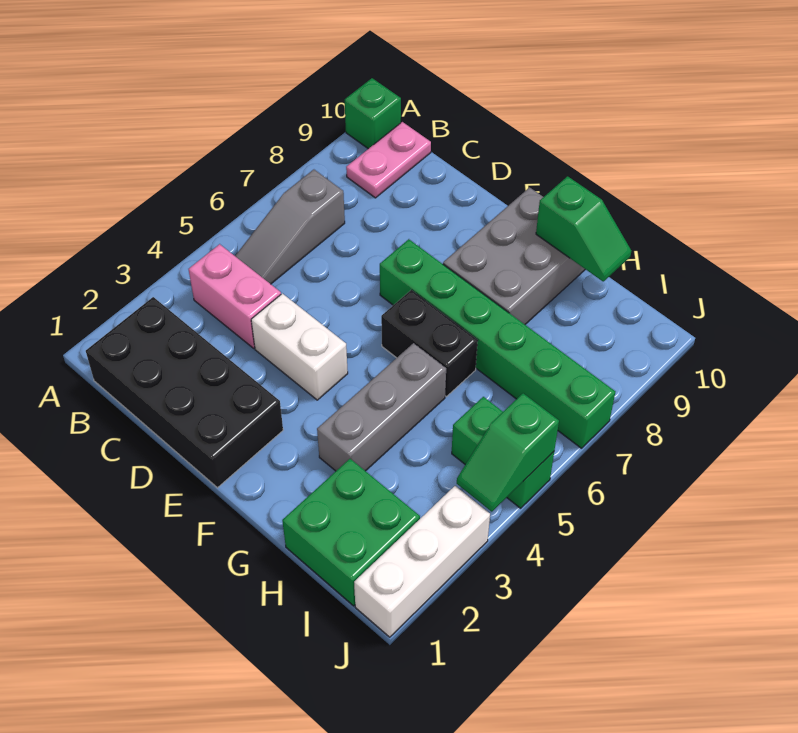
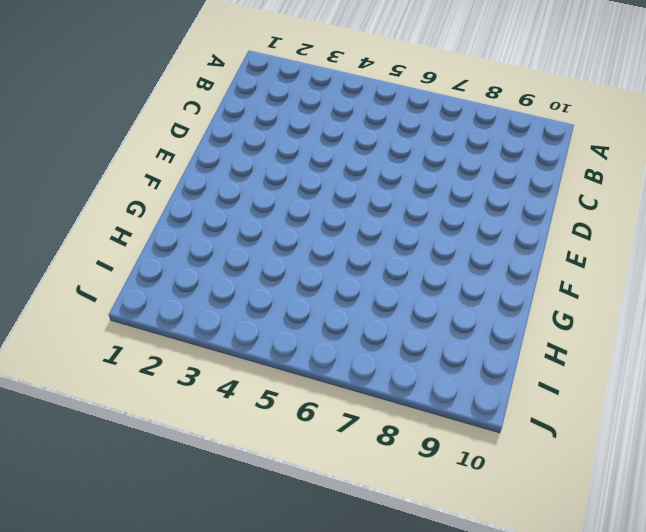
none -> green brick A10 level 1
none -> black brick B1:E2 level 1
none -> pink brick B4:C4 level 1

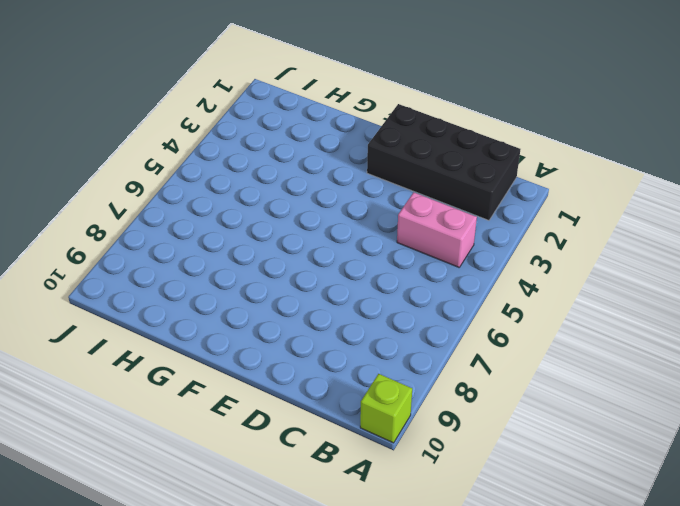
lime brick A10 level 1 -> green brick A10 level 1
none -> grey slope B5:B7 level 1 top 7
none -> pink plate B9:B10 level 1
none -> white brick D4:E4 level 1

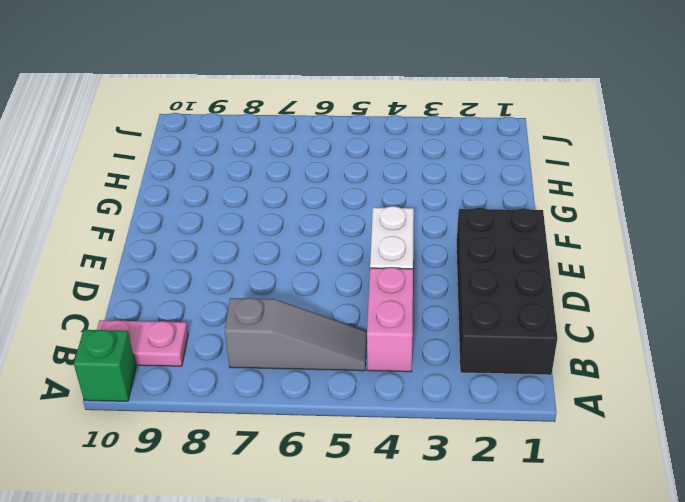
none -> green brick E7:J7 level 1
none -> black brick F6:G6 level 1
none -> grey brick F8:G10 level 1

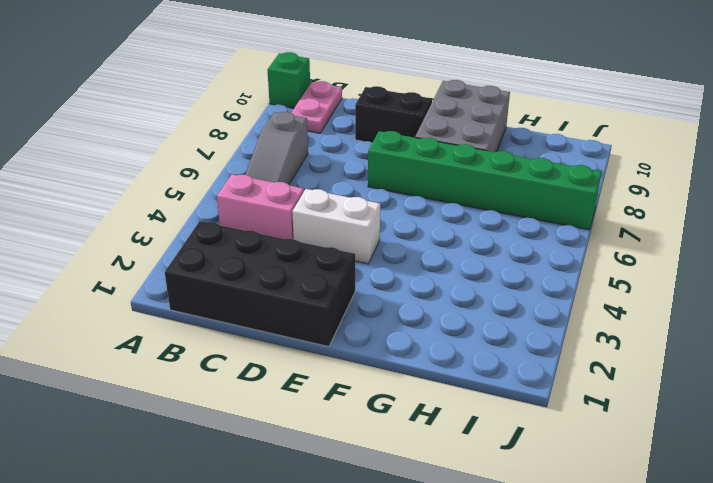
black brick D9:E9 level 1 -> black brick F6:G6 level 1
none -> grey brick G3:G5 level 1
none -> green brick H1:I2 level 1
none -> green brick I5:J5 level 1

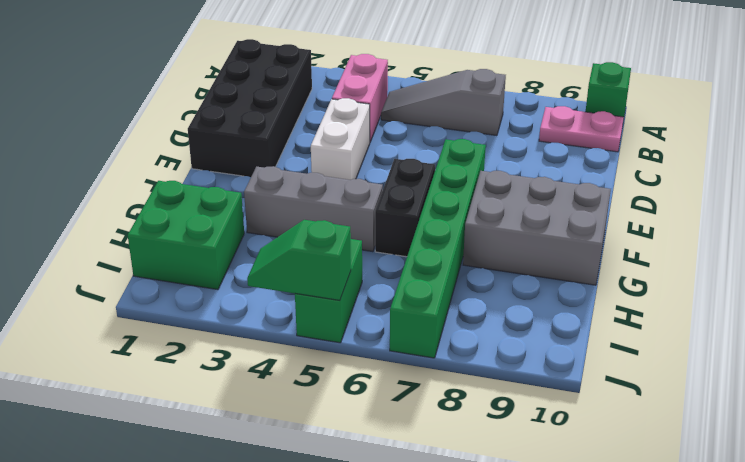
none -> white brick J1:J3 level 1
none -> green slope G10:H10 level 2 top G

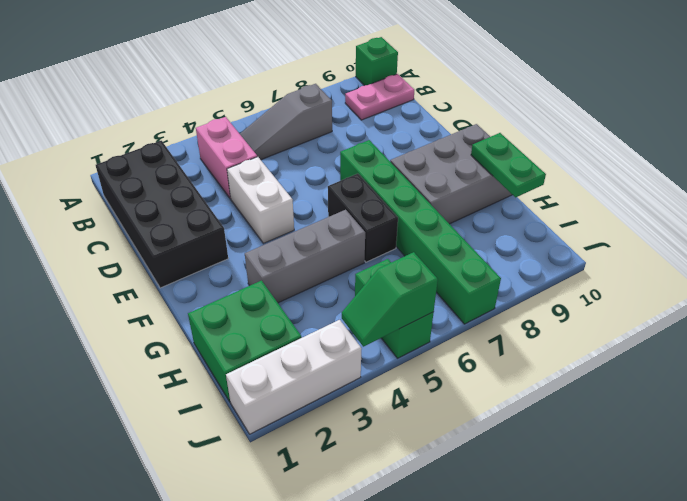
green plate G10:H10 level 2 -> green slope G10:H10 level 2 top G

